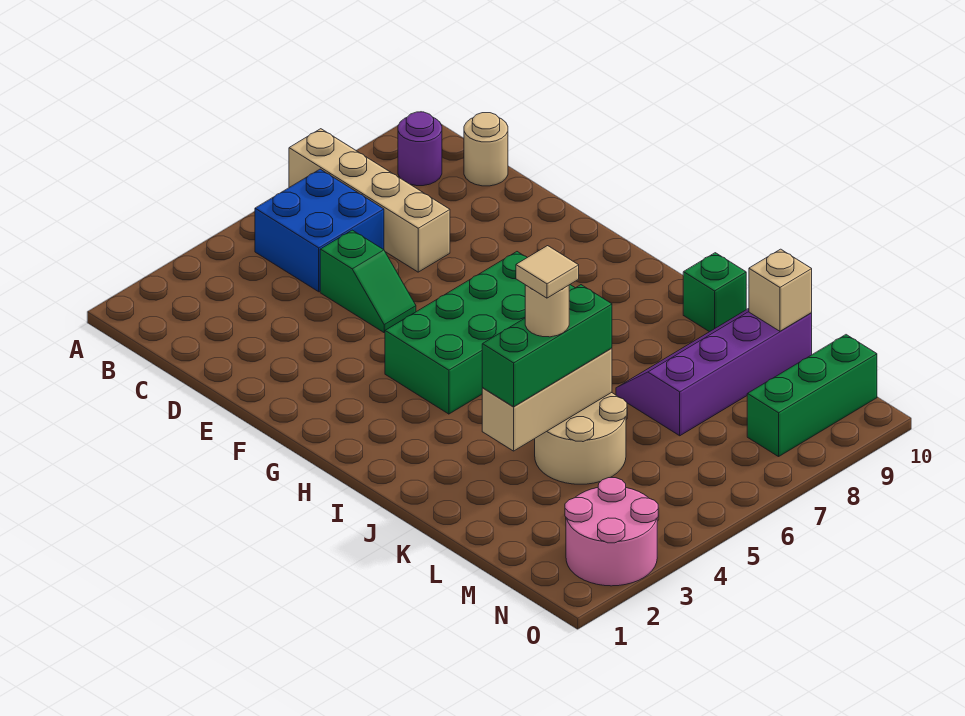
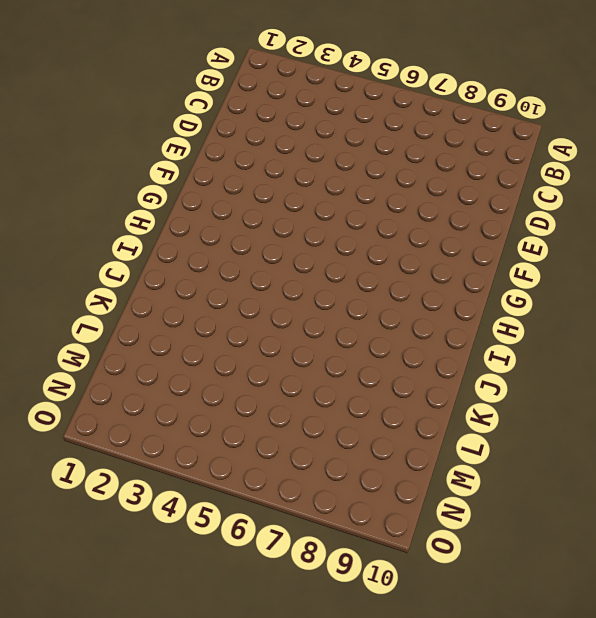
none -> tan brick A7:D7 level 1
none -> blue brick B5:C6 level 1
none -> purple round brick B9 level 1

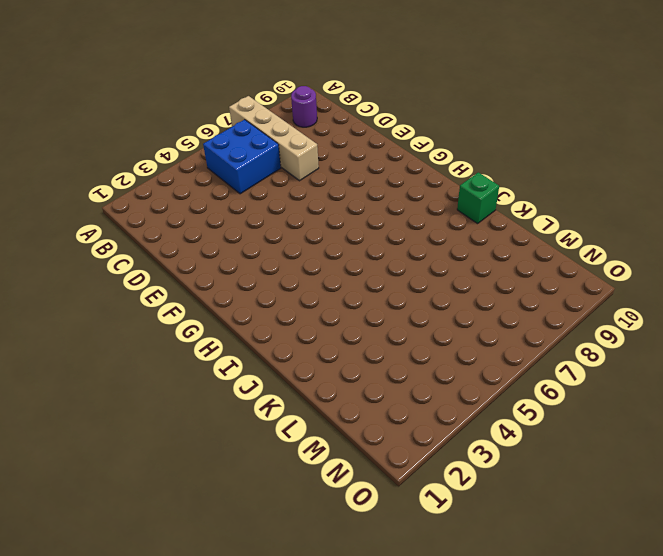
none -> tan round brick C10 level 1
none -> green slope D5:E5 level 1 top D
none -> green brick G4:H7 level 1

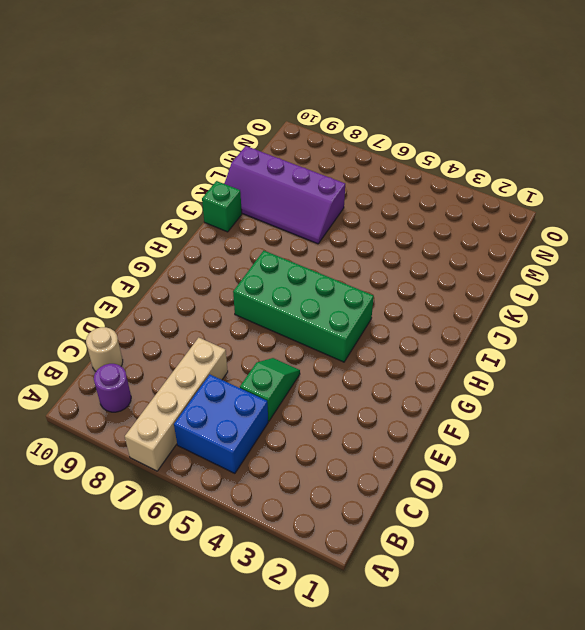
none -> tan round brick K4:L5 level 1
none -> pink round brick N2:O3 level 1
none -> green brick N8:N10 level 1

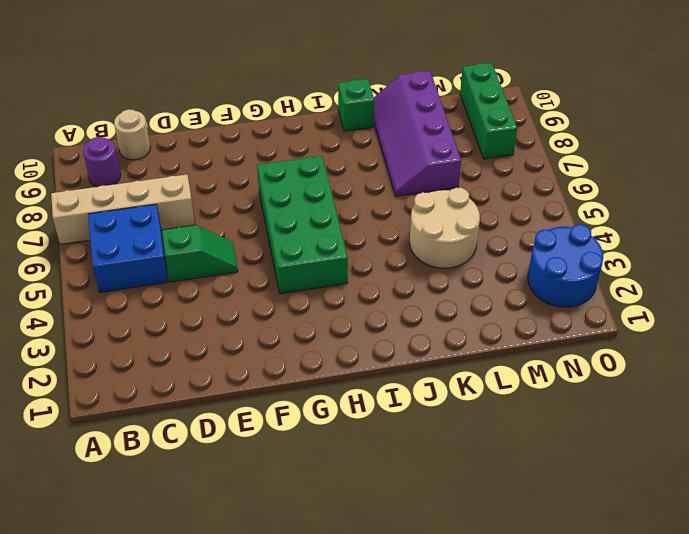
blue round brick N2:O3 level 1 -> pink round brick N2:O3 level 1
none -> tan brick K3:K5 level 2
none -> tan brick L10 level 2
none -> green brick K3:K5 level 3

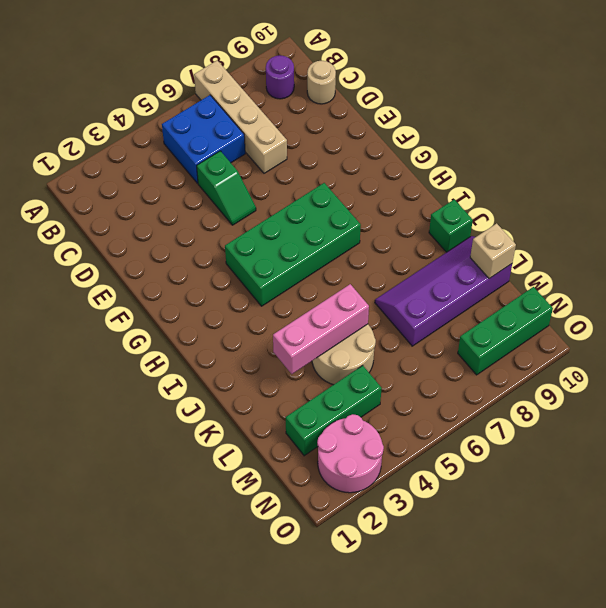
pink brick K3:K5 level 2 -> tan brick K3:K5 level 2
green brick M2:M4 level 1 -> green brick K3:K5 level 3
none -> tan round brick K4 level 4
none -> tan tile K4 level 5

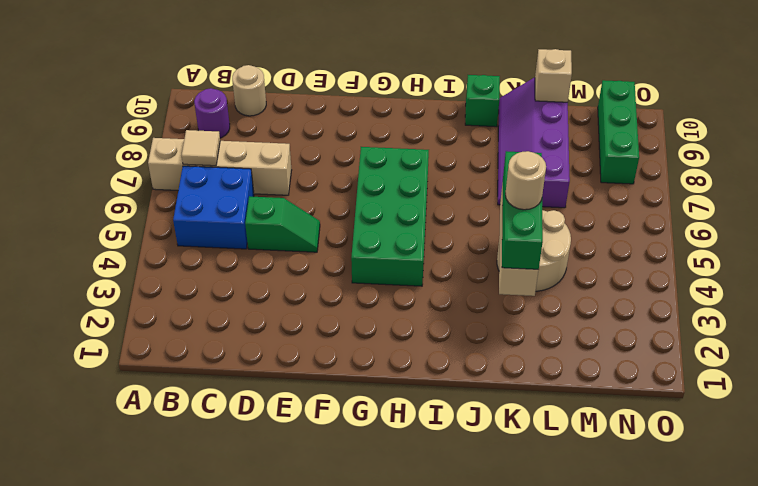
tan tile B7 level 2 -> tan tile K4 level 5
none -> pink round brick N2:O3 level 1

